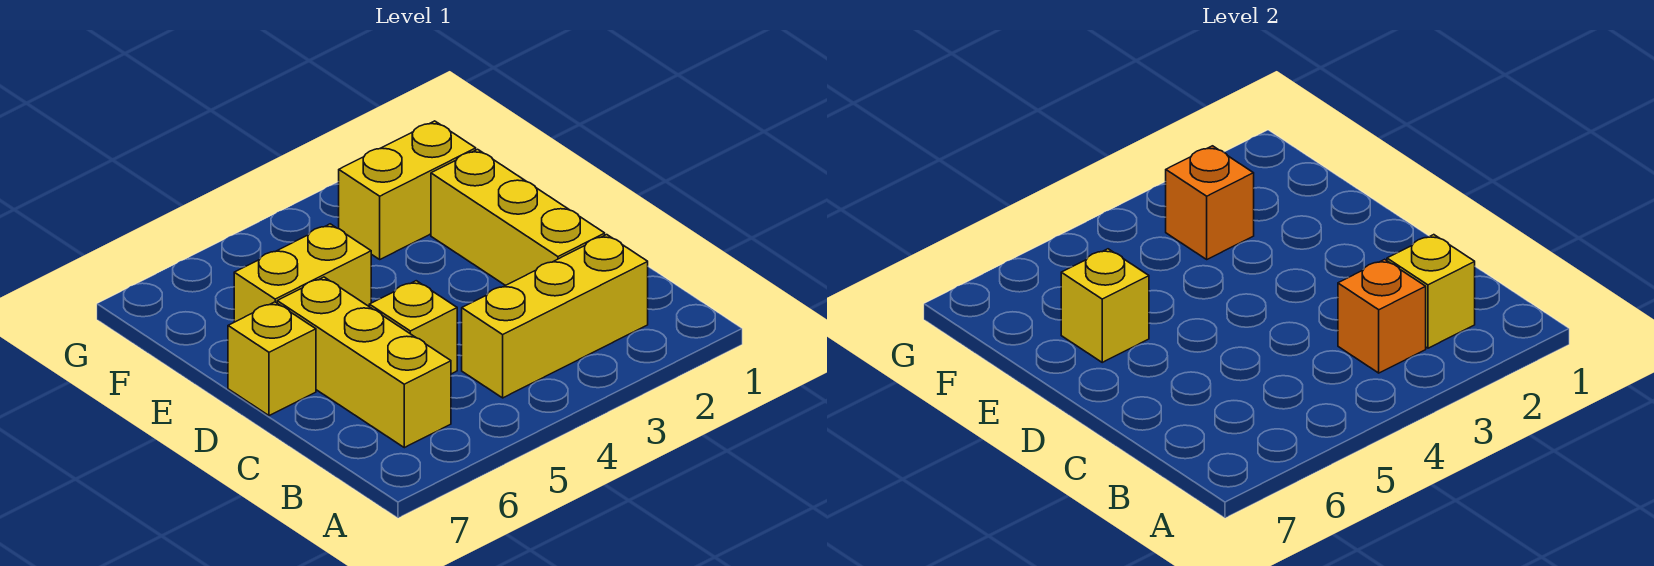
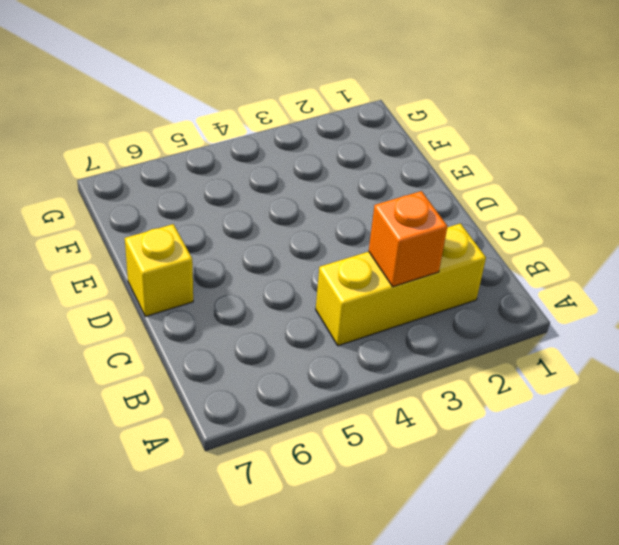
none -> yellow brick B6:D6 level 1
none -> yellow brick C2:E2 level 1

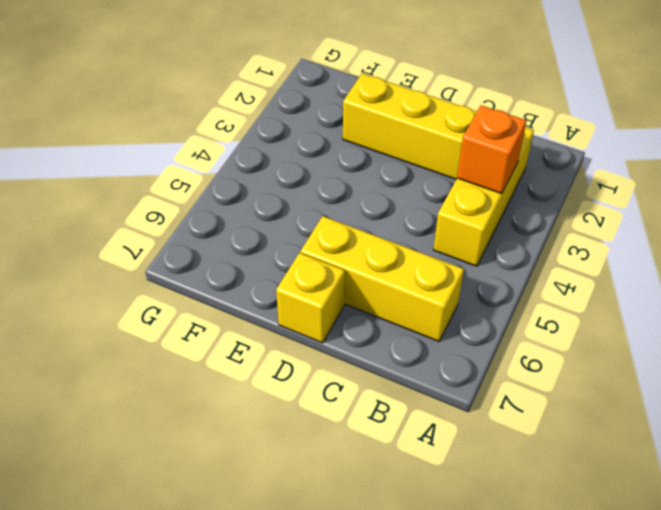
none -> yellow brick C5 level 1
none -> yellow brick E5:E6 level 1

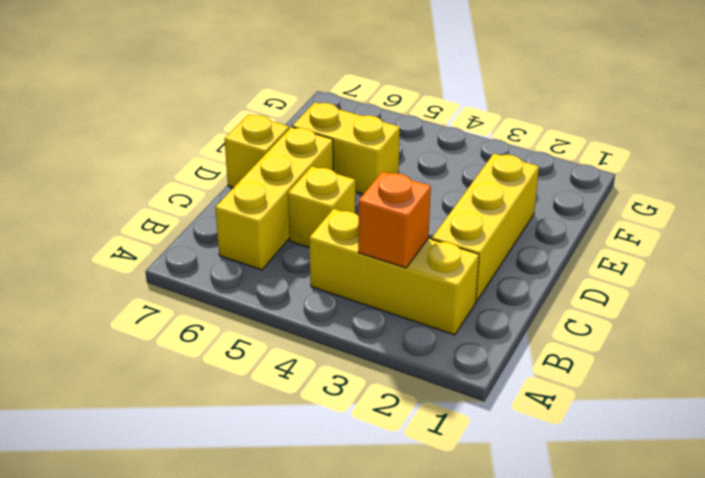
none -> yellow brick F2:F3 level 1
none -> yellow brick B2 level 2

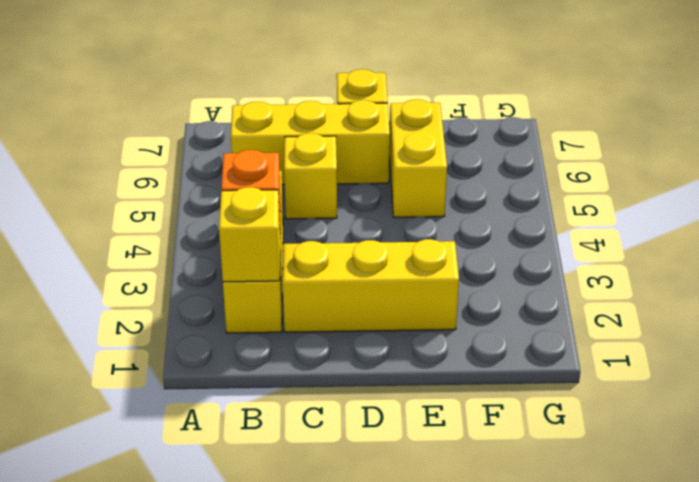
none -> yellow brick F2:F3 level 1
none -> yellow brick E6 level 2

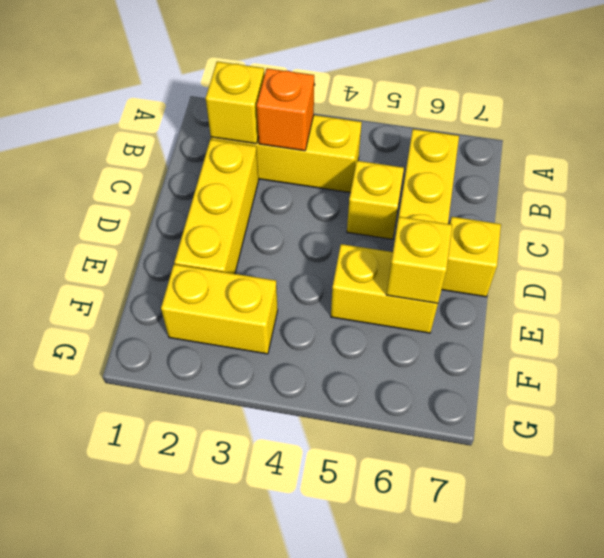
none -> orange brick F3 level 2

